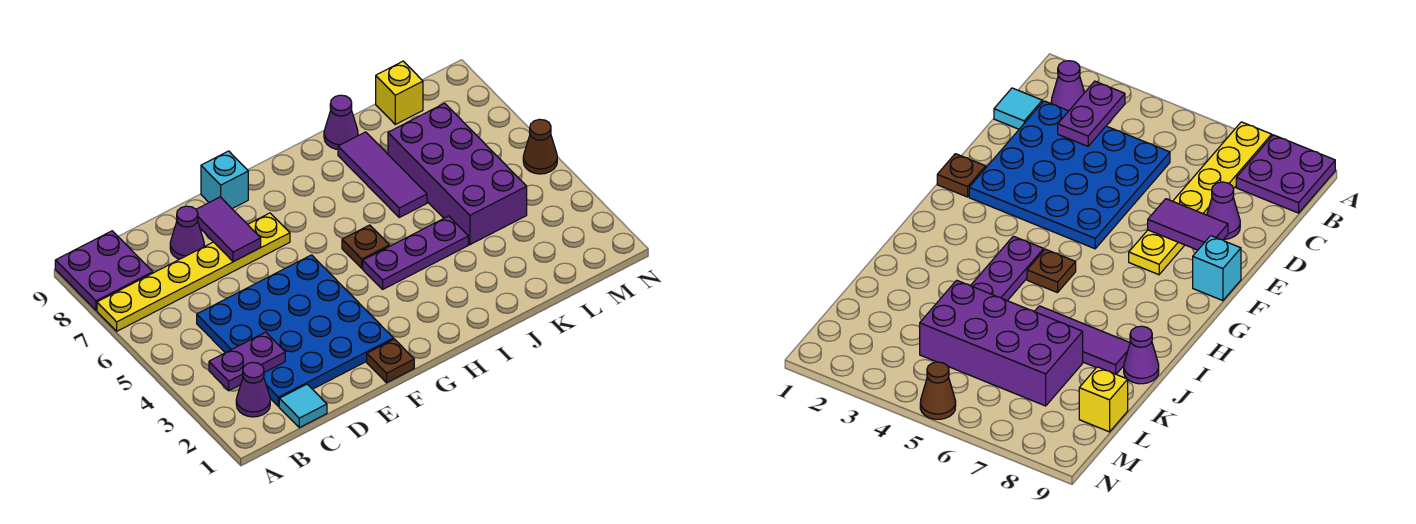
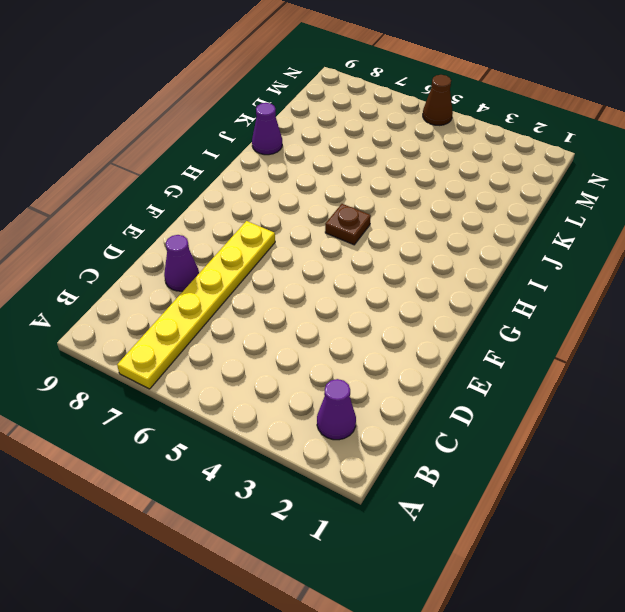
none -> purple plate A8:B9 level 1
none -> cyan tile C1 level 1
none -> blue plate C2:F5 level 1

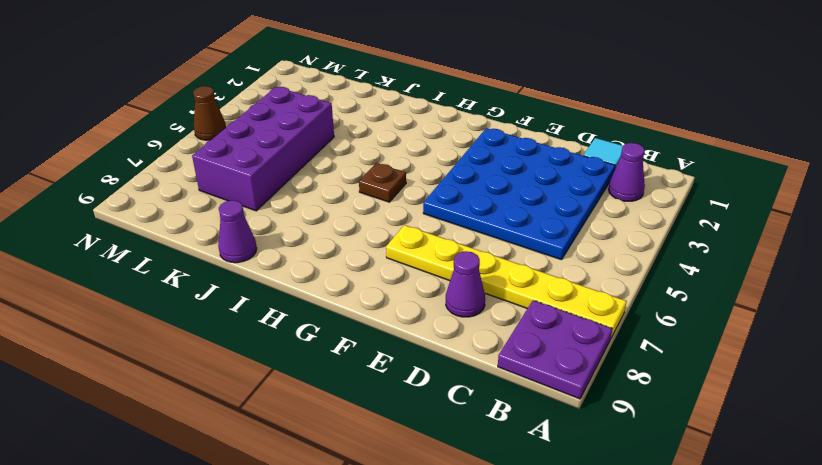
none -> brown plate F1 level 1
none -> cyan brick F9 level 1
none -> purple plate H4:J4 level 1

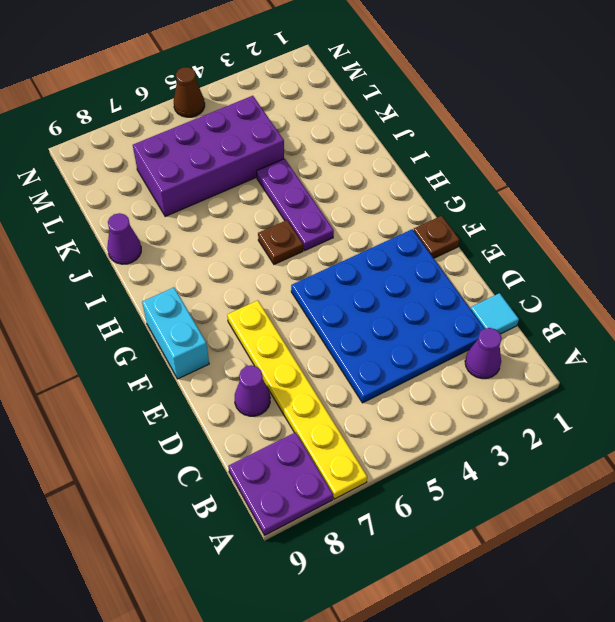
cyan brick F9:G9 level 1 -> cyan brick F9 level 1
none -> purple tile J6:J8 level 1
none -> yellow brick L9 level 1
none -> purple plate B3:C3 level 2

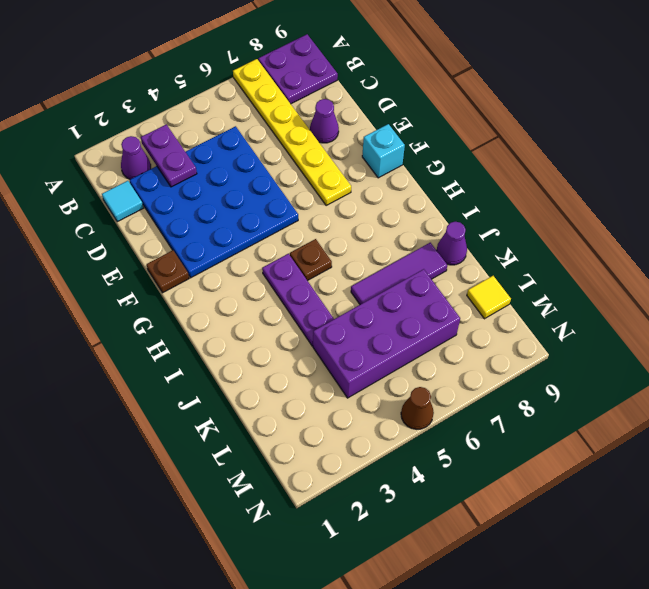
yellow tile L9 level 1 -> yellow brick L9 level 1
none -> purple tile E7:E8 level 2

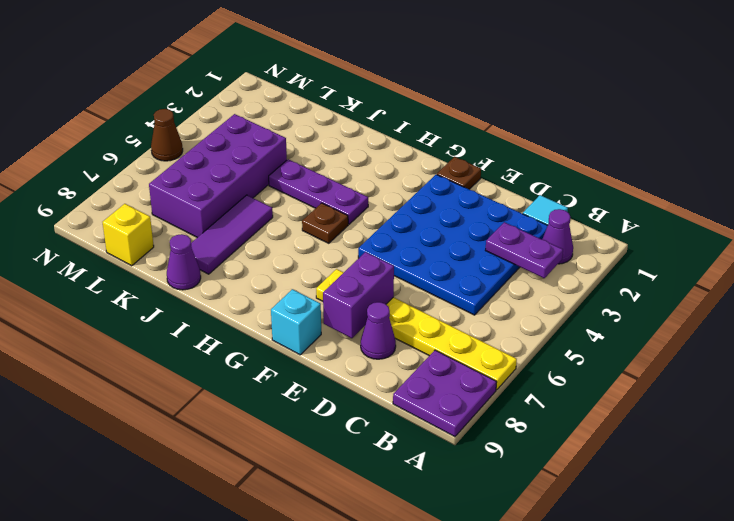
purple brick E7:E8 level 2 -> purple tile E7:E8 level 2

